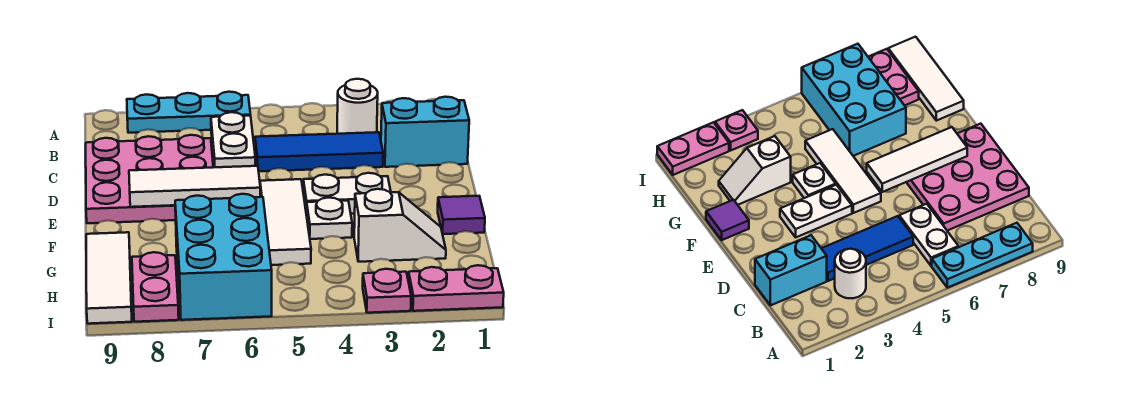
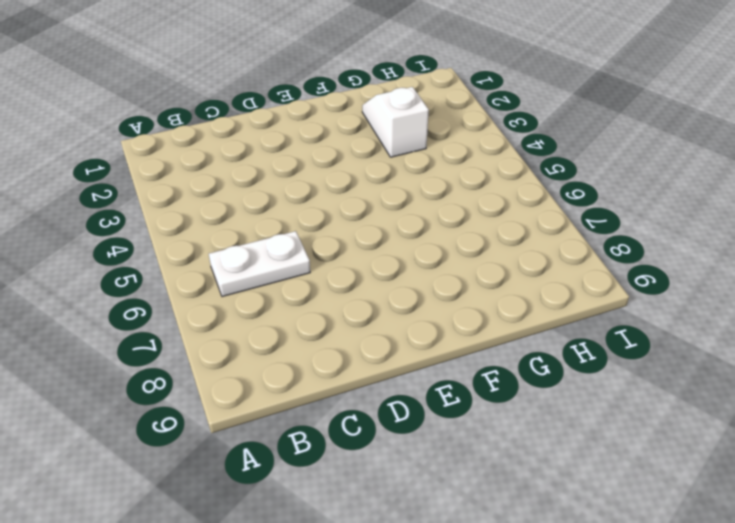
none -> cyan plate A6:A8 level 1
none -> white round brick B3 level 1
none -> cyan brick C1:C2 level 1

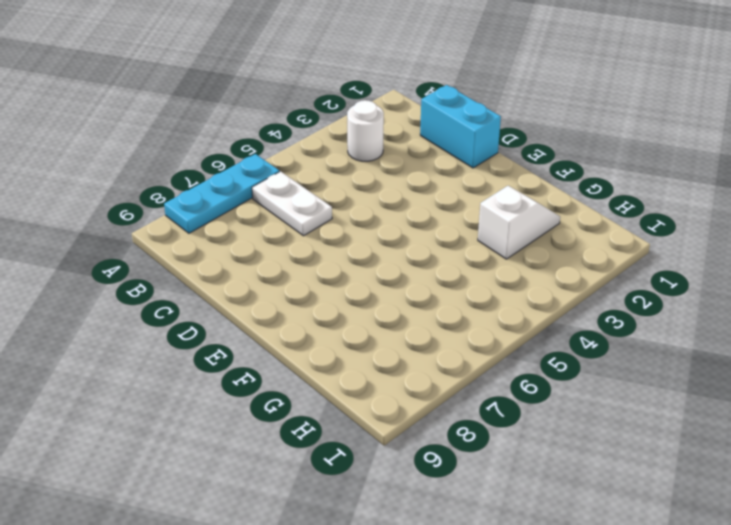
cyan brick C1:D1 level 1 -> cyan brick C1:C2 level 1
none -> blue tile C3:C5 level 1
none -> pink plate C7:E9 level 1
none -> white plate E3:E4 level 1

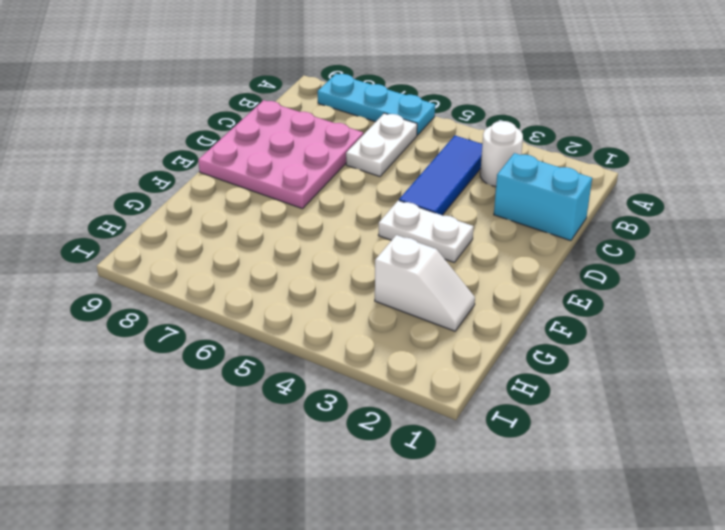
blue tile B4:D4 level 1 -> blue tile C3:C5 level 1
none -> white tile E5:G5 level 1
none -> purple tile F1 level 1
none -> white plate F4 level 1

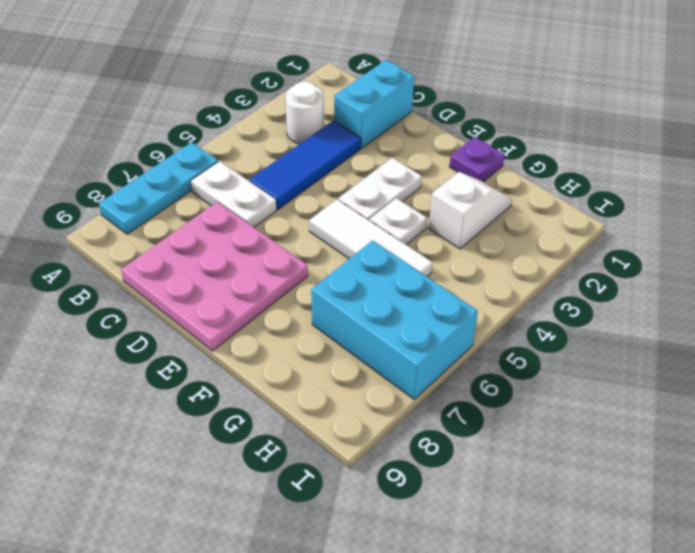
purple plate F1 level 1 -> purple tile F1 level 1
none -> white tile G9:I9 level 1
none -> pink plate H8:I8 level 1
none -> pink plate I1:I2 level 1

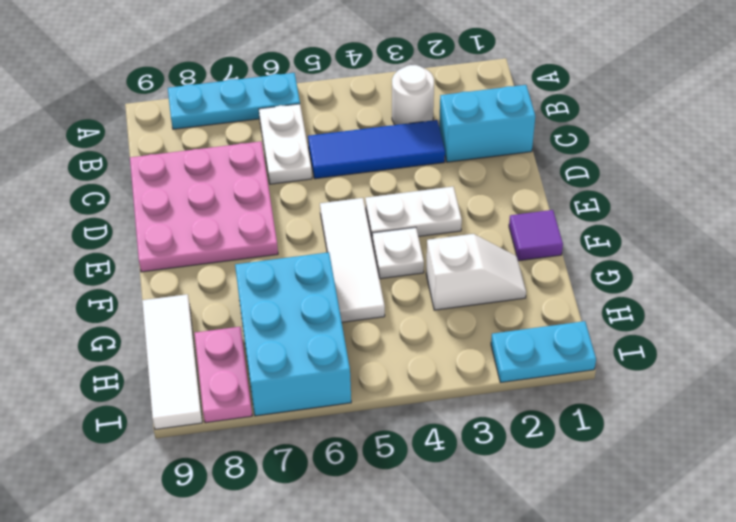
cyan plate I1:I2 level 1 -> pink plate I1:I2 level 1
none -> pink plate I3 level 1
none -> white tile E6:E8 level 2

